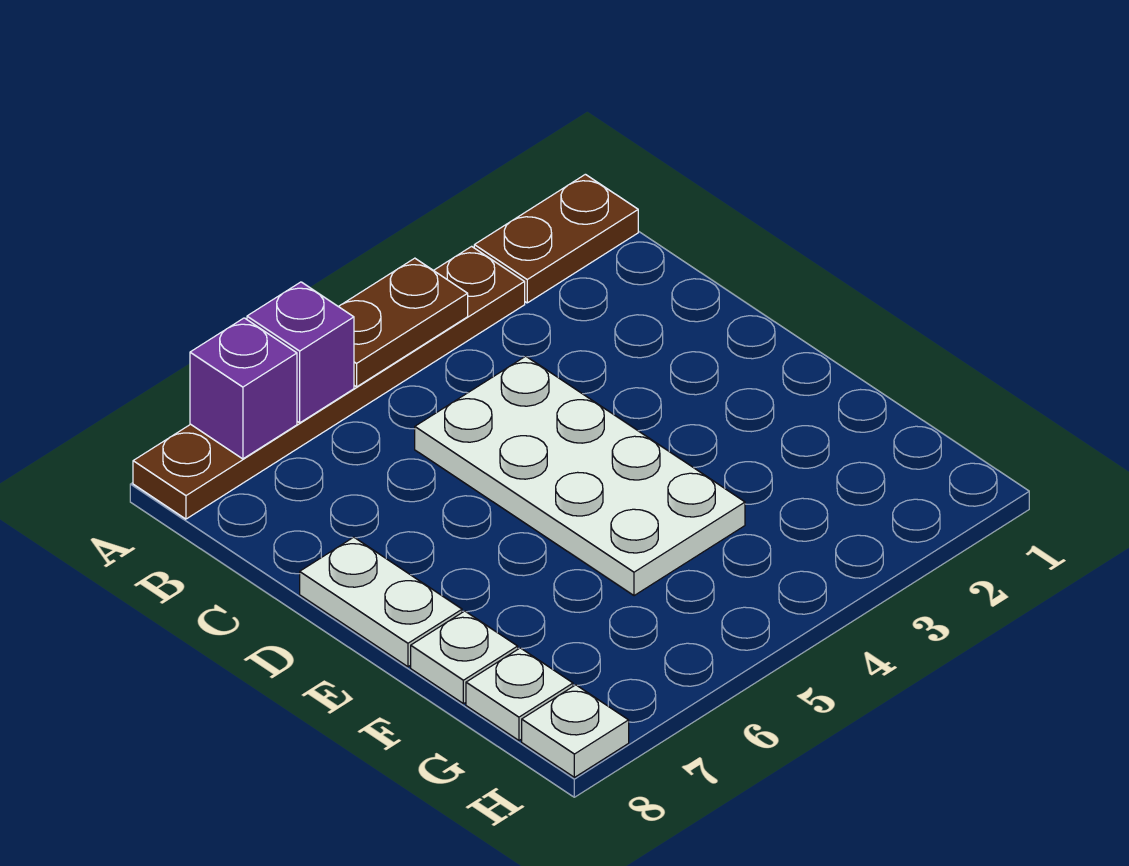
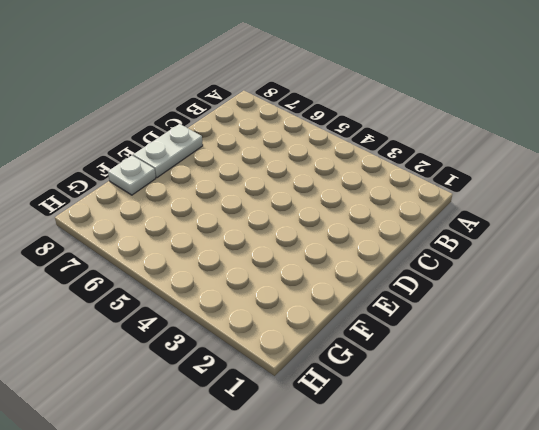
none -> brown plate A1:A2 level 1
none -> brown plate A3:A8 level 1

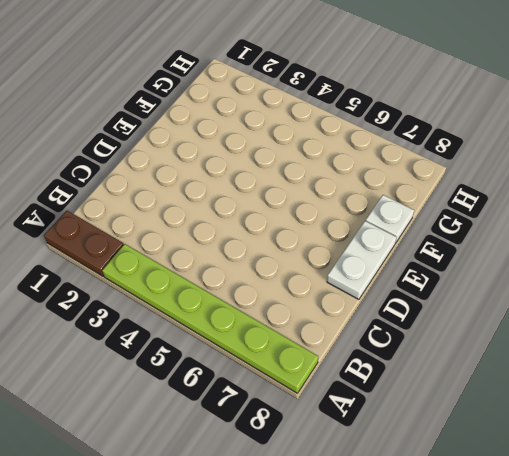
lime plate A3:A8 level 1 -> brown plate A3:A8 level 1
none -> white plate C4:F5 level 1
none -> white plate G8 level 1

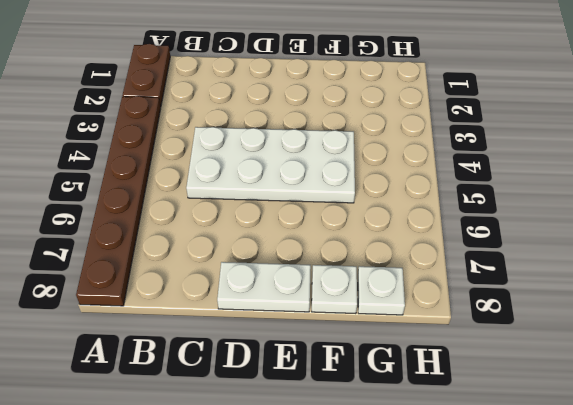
none -> white plate H8 level 1
none -> brown plate A4:A5 level 2

